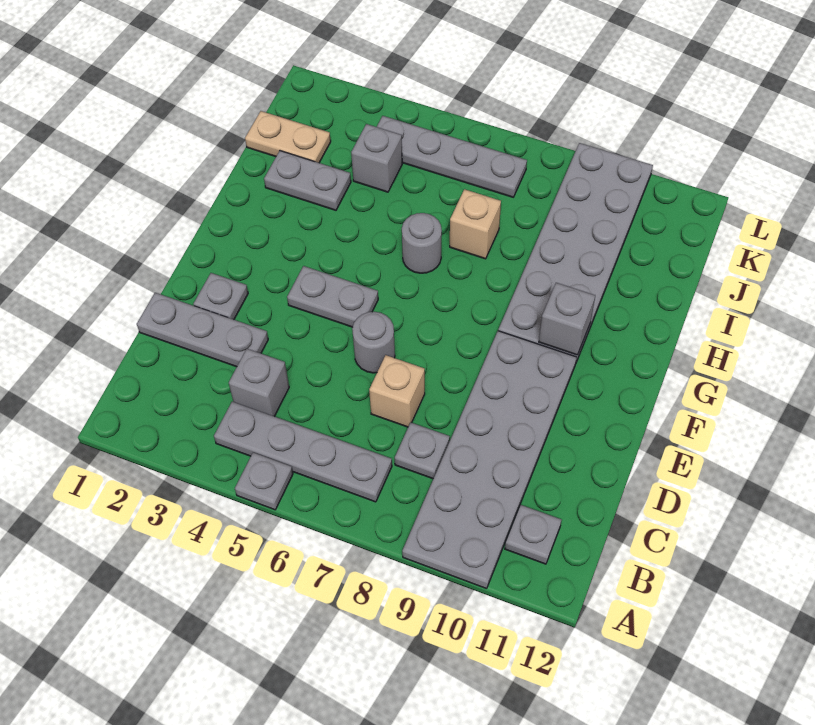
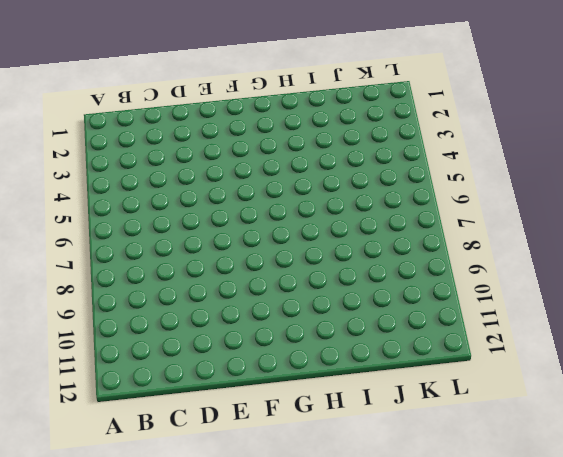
none -> grey plate A5 level 1
none -> grey plate A9:F10 level 1
none -> grey plate B4:B7 level 1

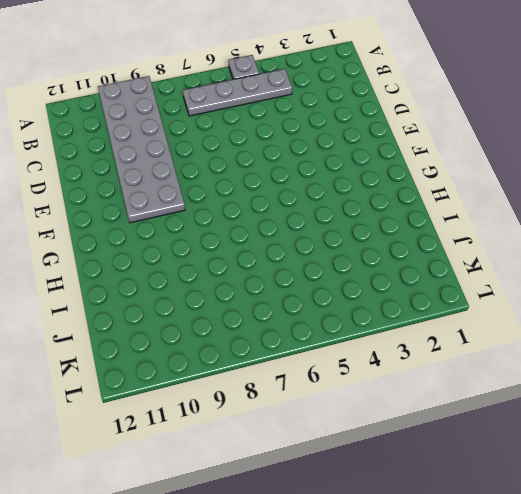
none -> grey plate B11 level 1
none -> grey brick C4 level 1
none -> grey plate C8 level 1

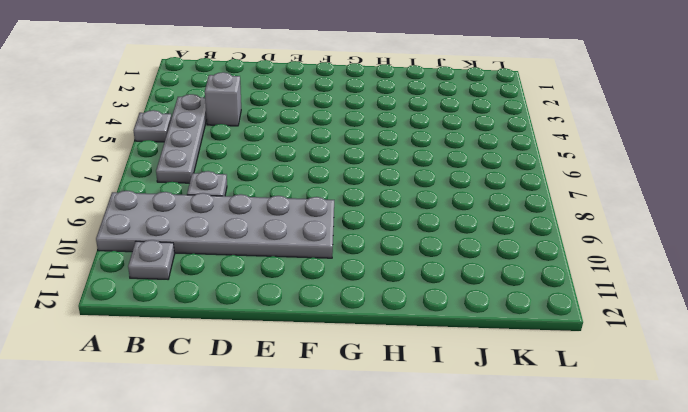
none -> grey plate D1:D3 level 1
none -> tan brick D7 level 1
none -> grey plate E2 level 1

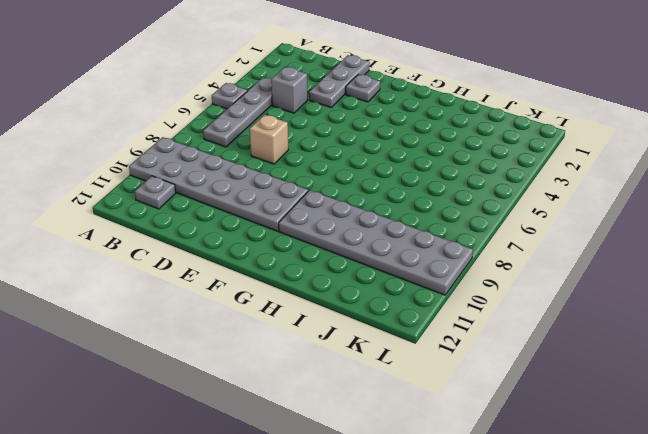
none -> grey plate C8 level 1
none -> grey round brick E6 level 1
none -> grey plate F4:F5 level 1

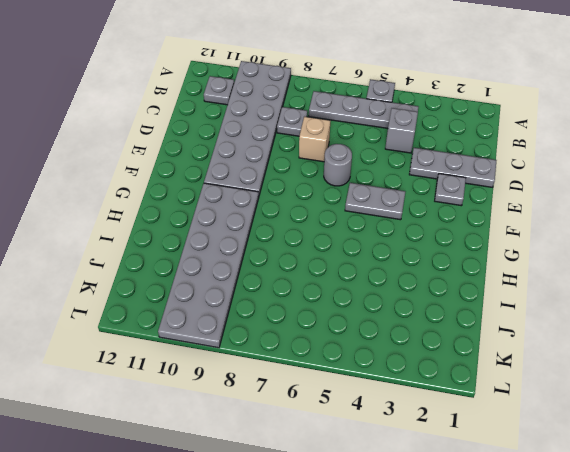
none -> grey round brick H6 level 1
none -> grey plate I2:I3 level 1
none -> tan brick I7 level 1

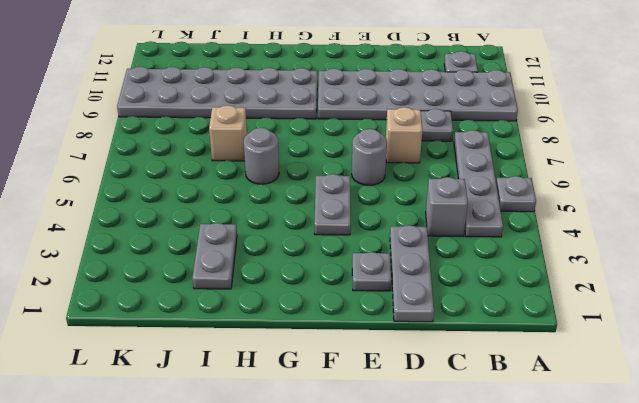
none -> tan plate J1:J2 level 1
none -> grey brick J4 level 1
none -> grey plate K4:K7 level 1

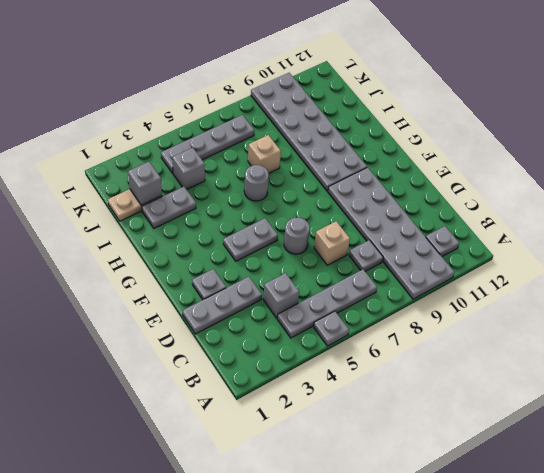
grey brick J2 level 2 -> grey brick G10 level 2

